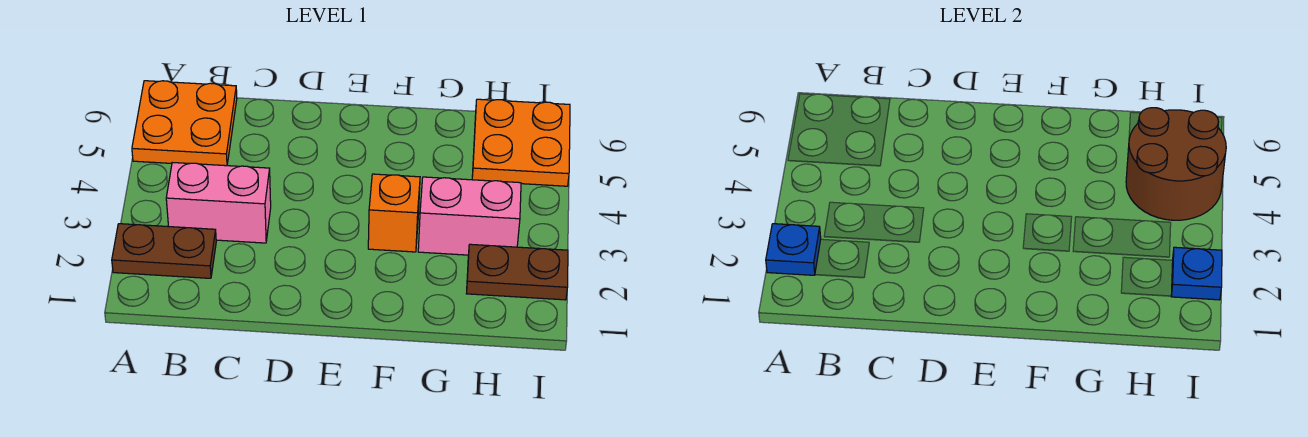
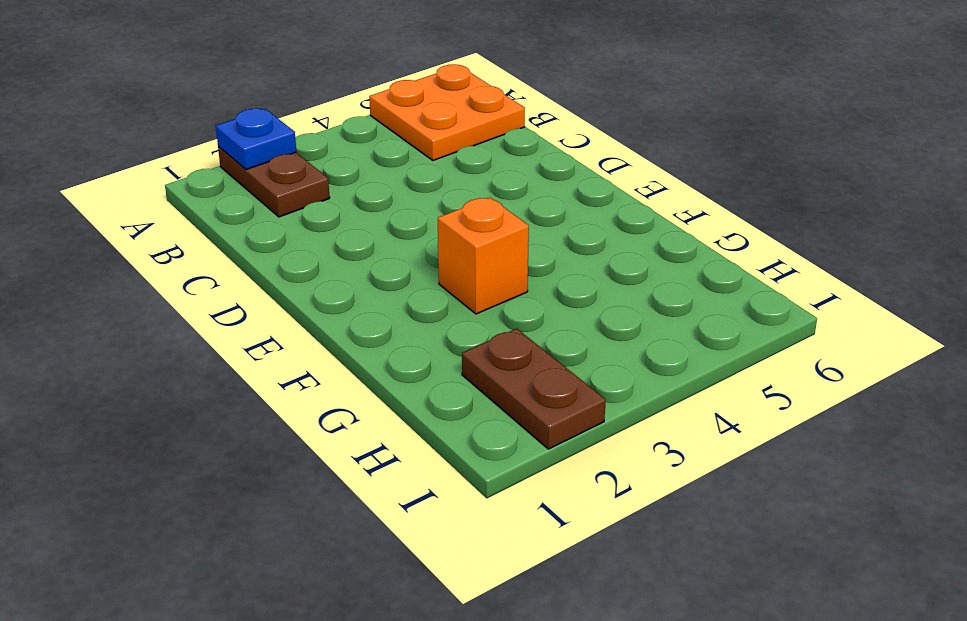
none -> pink brick B3:C3 level 1
none -> pink brick G3:H3 level 1

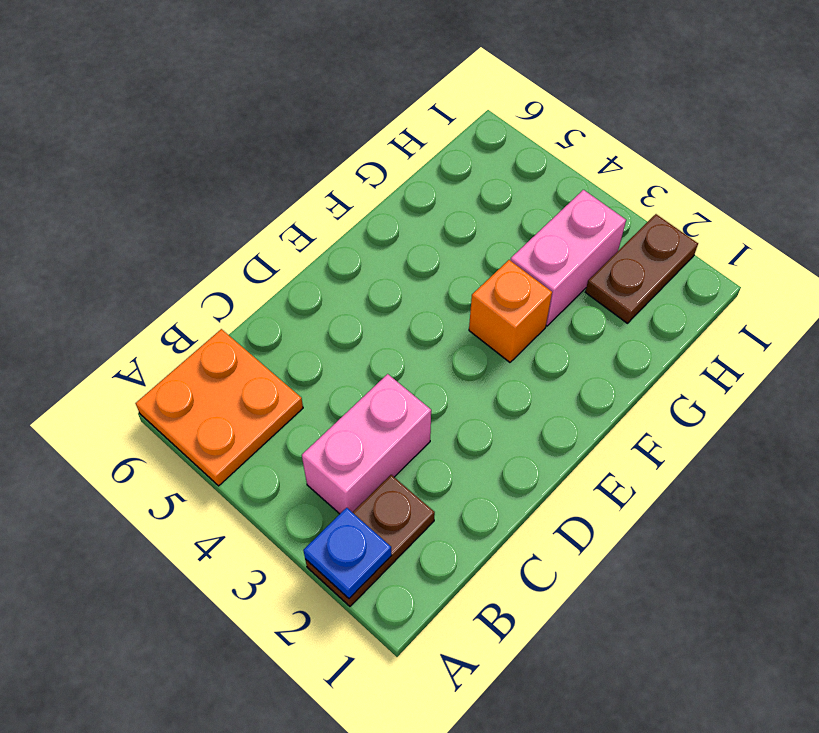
none -> orange plate H5:I6 level 1
none -> brown round brick H4:I5 level 2

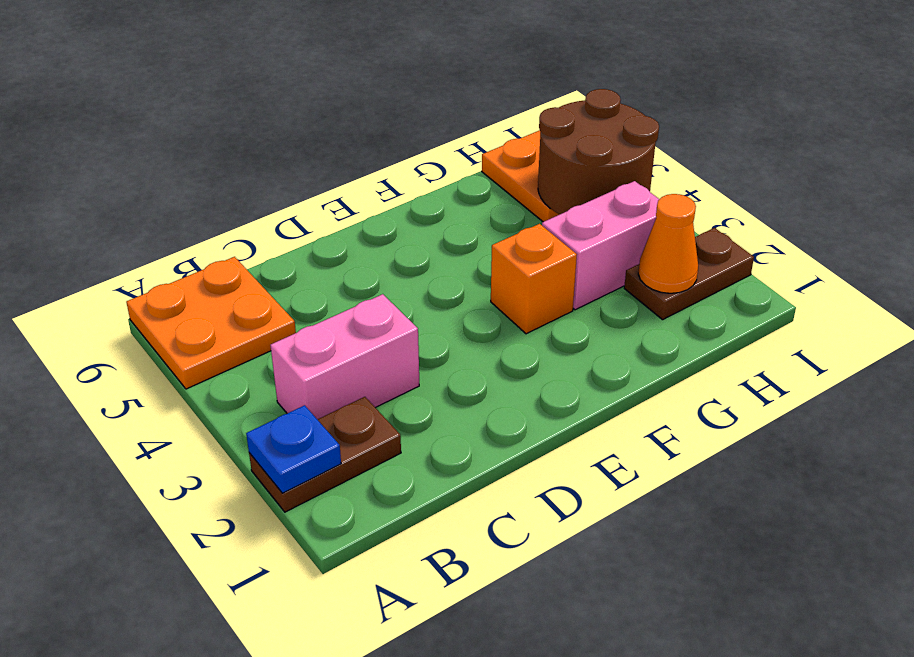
orange cone H2 level 2 -> none
none -> blue plate I2 level 2

